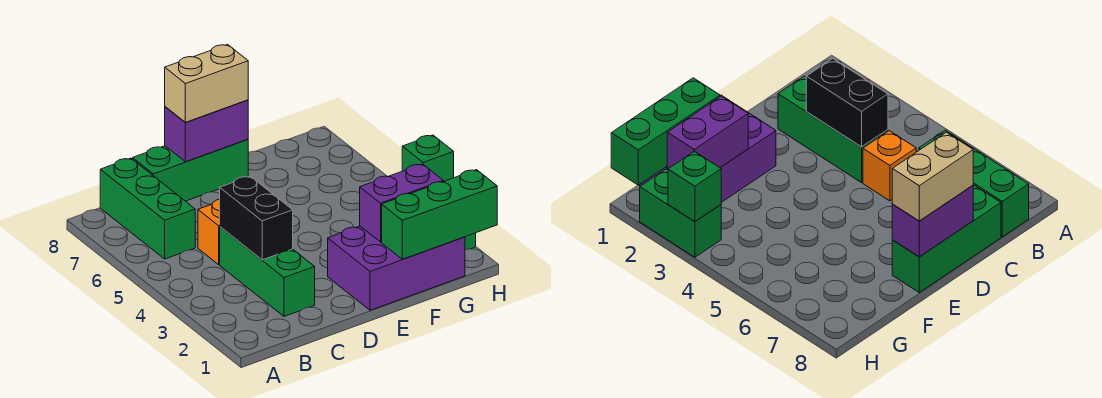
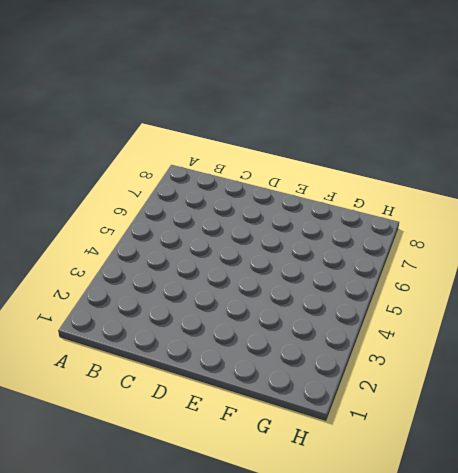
none -> green brick B6:B8 level 1
none -> green brick C2:C4 level 1
none -> orange brick C5 level 1

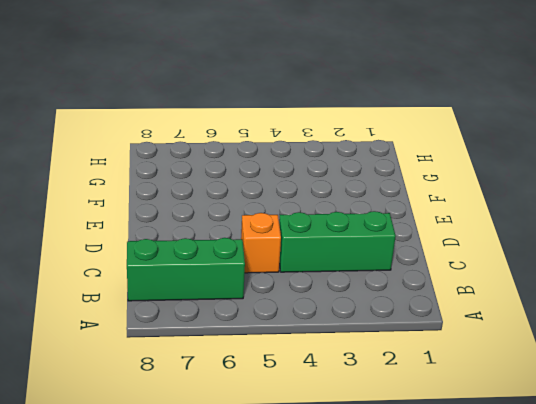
none -> green brick C8:E8 level 1
none -> purple brick E1:G2 level 1
none -> green brick H2:H3 level 1

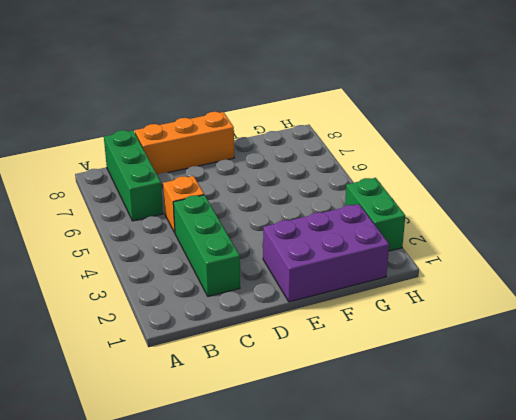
orange brick C8:E8 level 1 -> green brick C8:E8 level 1
none -> black brick C3:C4 level 2
none -> purple brick D8:E8 level 2
none -> green brick F1:H1 level 2

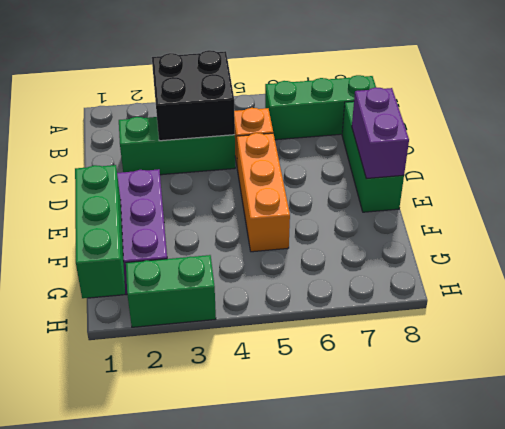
black brick B3:C4 level 2 -> black brick C3:C4 level 2
orange brick D5:F5 level 1 -> none
none -> purple brick F2:G2 level 2
none -> green brick H3 level 2
none -> tan brick D8:E8 level 3

